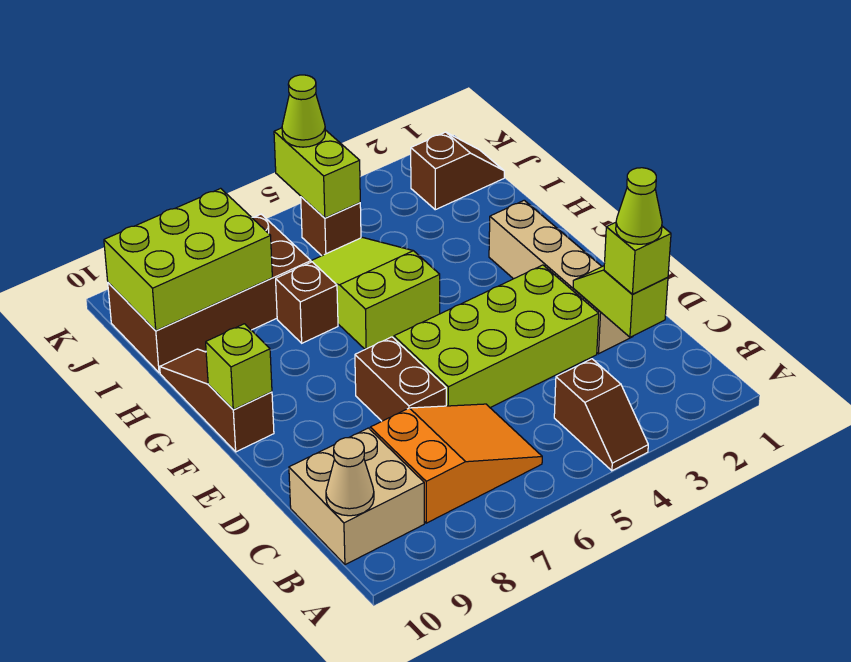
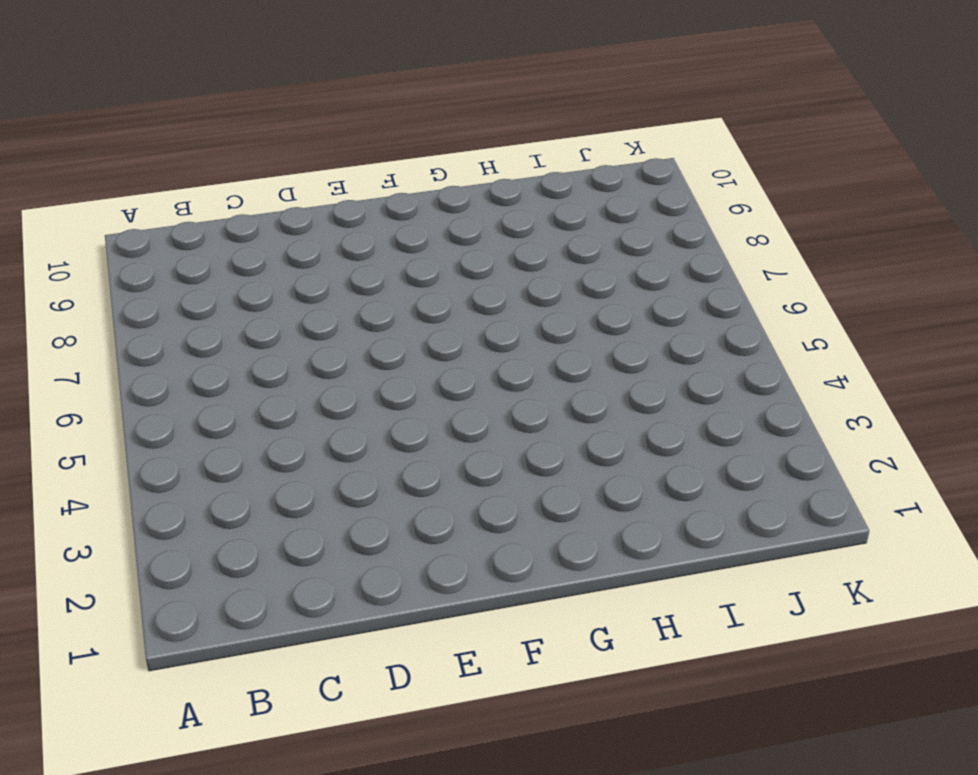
none -> brown slope A4:B4 level 1 top B
none -> orange slope B6:C8 level 1 top 8
none -> tan brick B9:C10 level 1

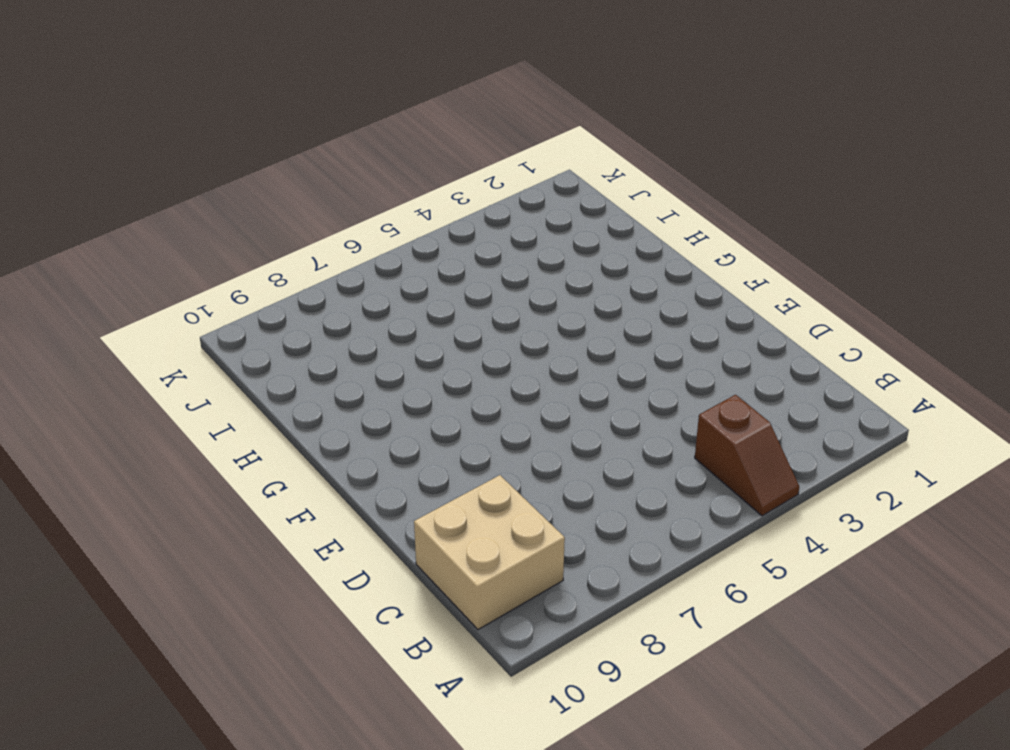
none -> orange slope B6:C8 level 1 top 8
none -> tan brick D2:G2 level 1
none -> lime brick D3:E6 level 1

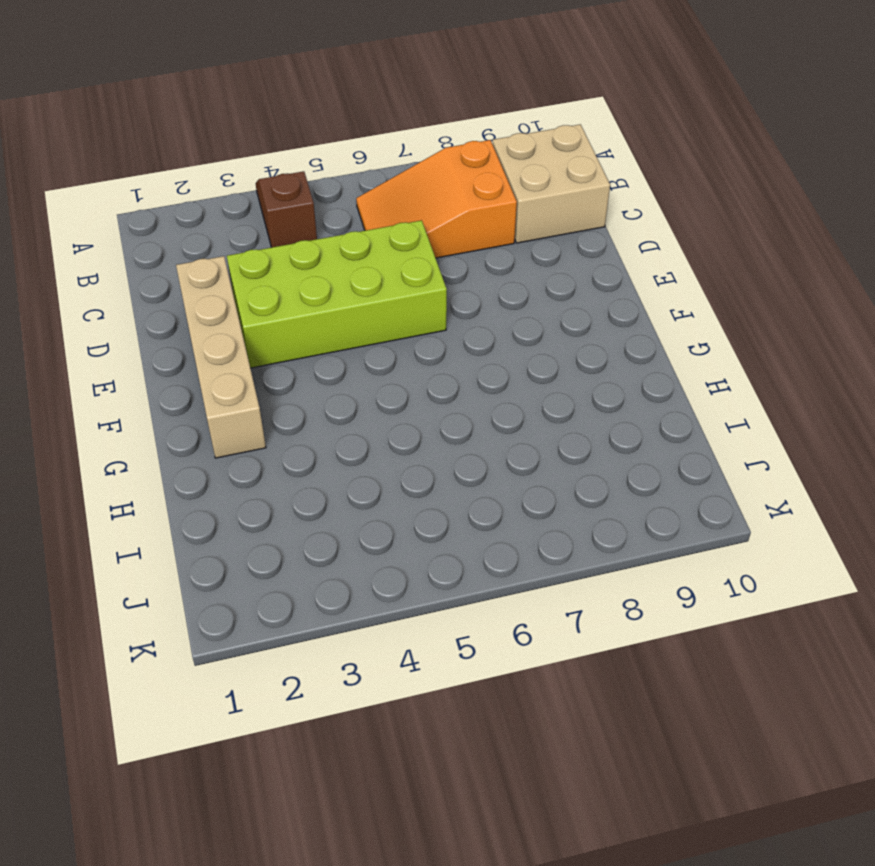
none -> brown brick D7:E7 level 1
none -> brown slope F10:H10 level 1 top F
none -> lime slope G5:I6 level 1 top G

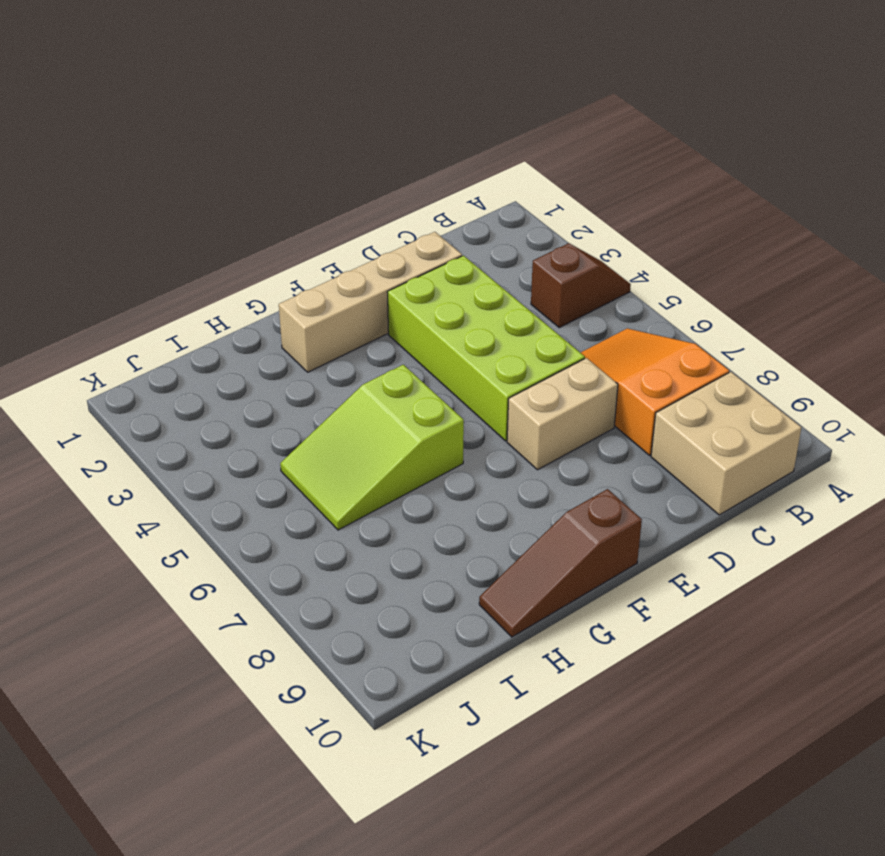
tan brick D7:E7 level 1 -> brown brick D7:E7 level 1
none -> brown brick H7 level 1
none -> brown brick I7:J10 level 1
none -> brown slope J1:J2 level 1 top 2

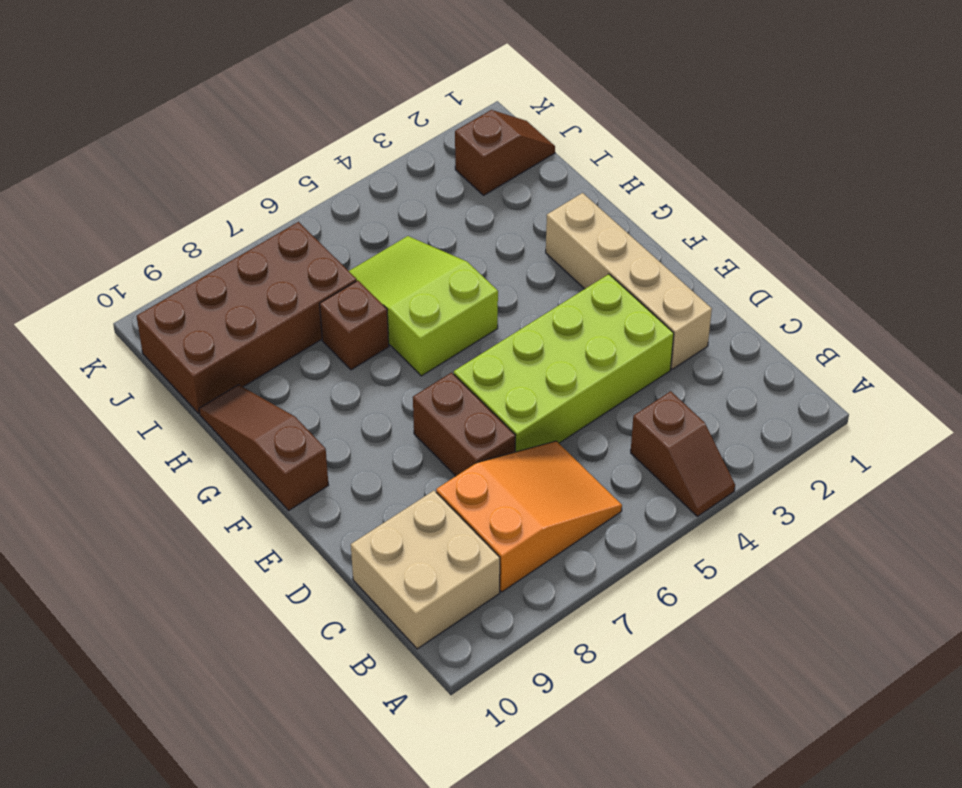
none -> brown brick J5 level 1
none -> tan cone B10 level 2
none -> lime slope C2:D2 level 2 top C

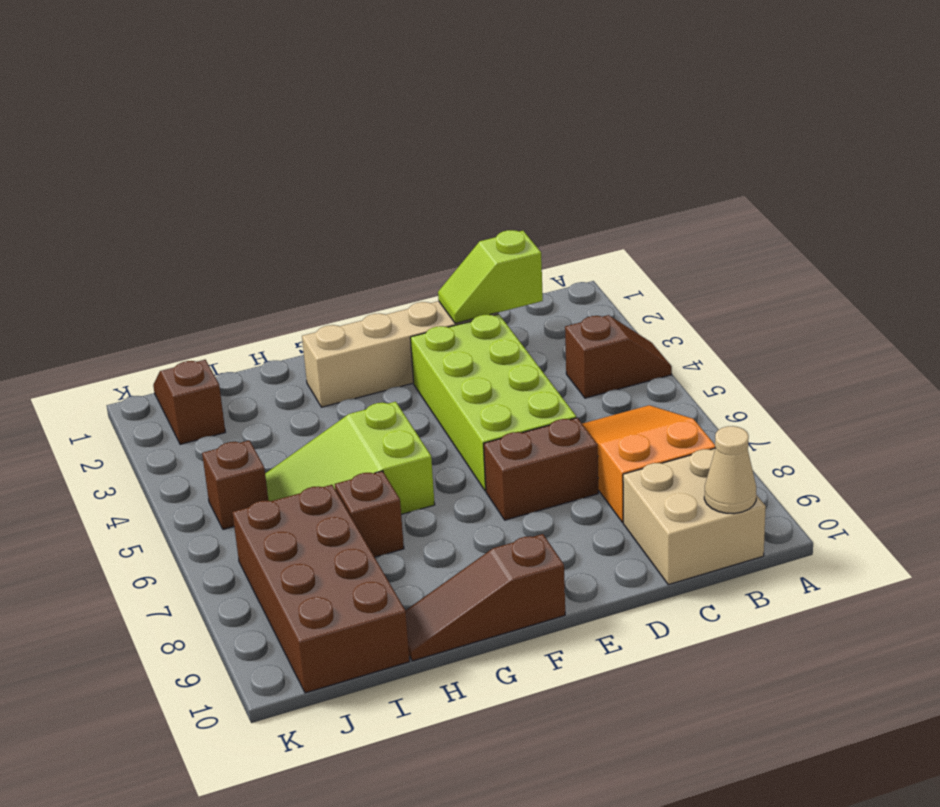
none -> lime brick F10 level 2
none -> lime brick I8:J10 level 2
none -> lime brick J5:K5 level 2

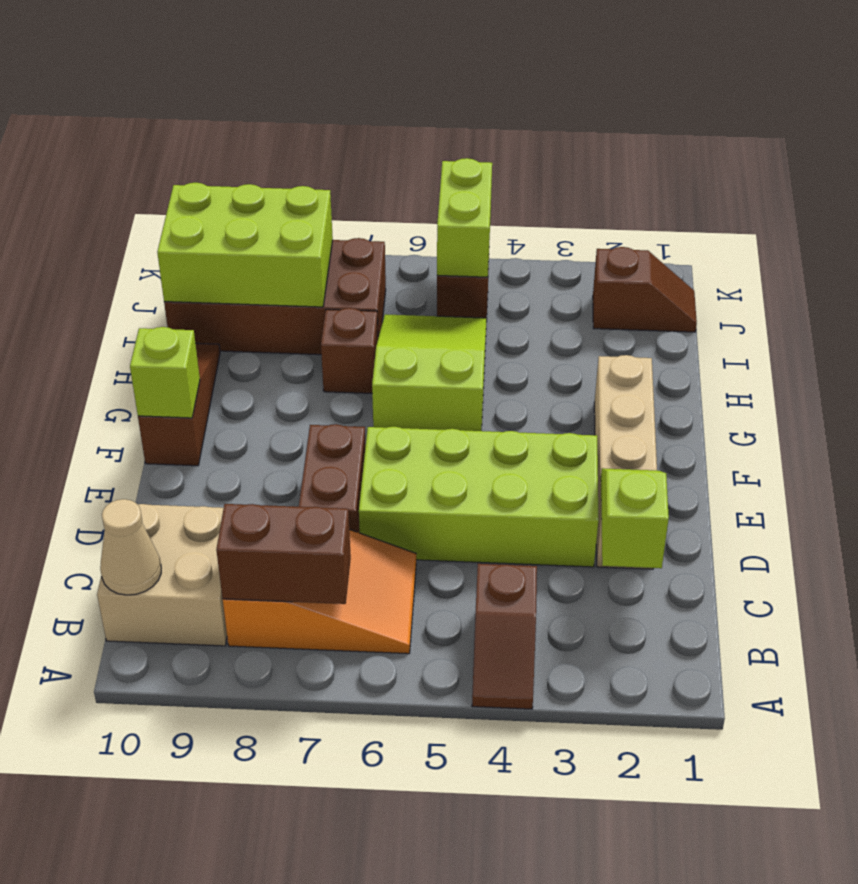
brown brick B7:B8 level 2 -> none
none -> lime brick C2 level 3
none -> lime cone K5 level 3
none -> lime cone C2 level 4

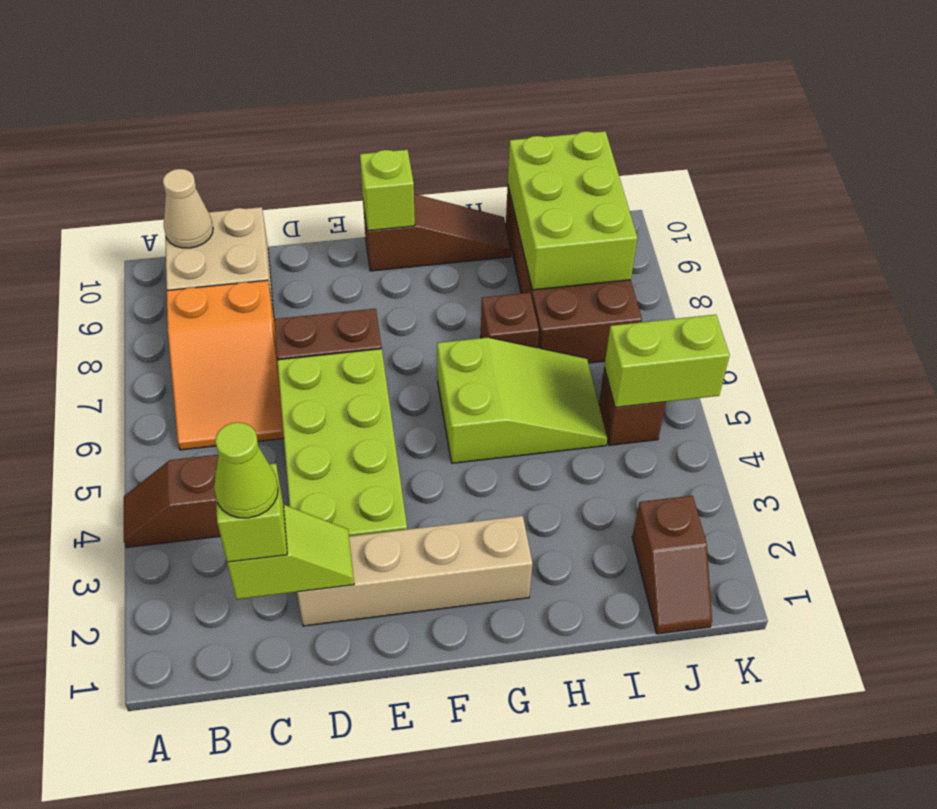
none -> lime cone K5 level 3

